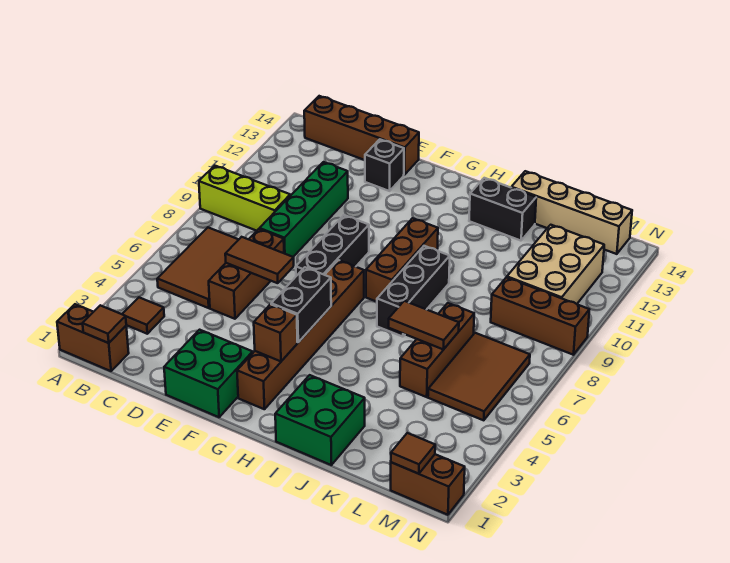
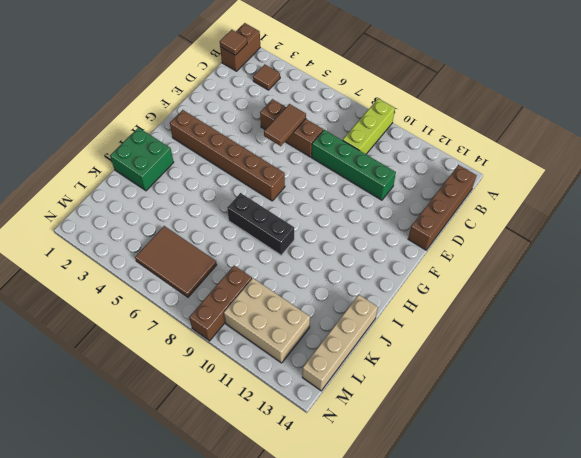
none -> brown tile B5:C7 level 1
none -> green brick E1:F2 level 1
none -> black brick E13 level 1

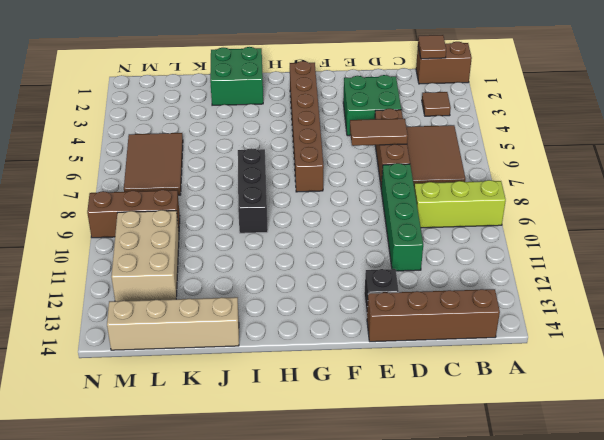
green brick D3:E4 level 1 -> green brick E1:F2 level 1
none -> black brick F7:F9 level 1
none -> brown brick H8:H10 level 1
none -> black brick I13:J13 level 1

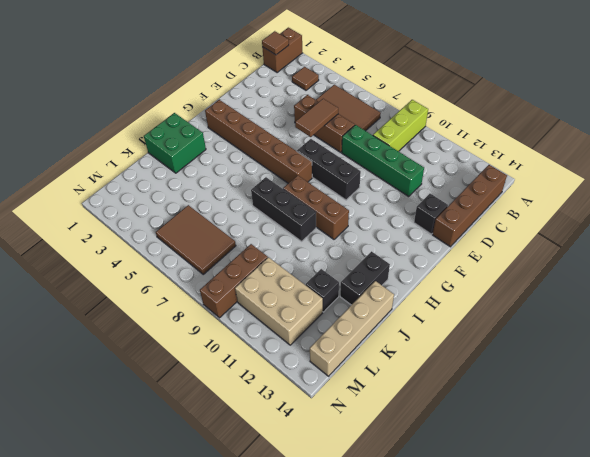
black brick K12 level 1 -> none
none -> green brick E1:F2 level 1
none -> brown brick K5:K7 level 1
none -> brown brick M1:N1 level 1

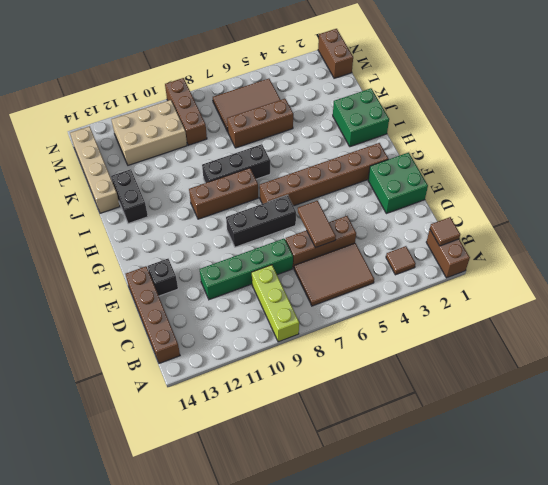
none -> brown brick G3 level 2
none -> black brick G4:G5 level 2
none -> brown tile J6:K6 level 2

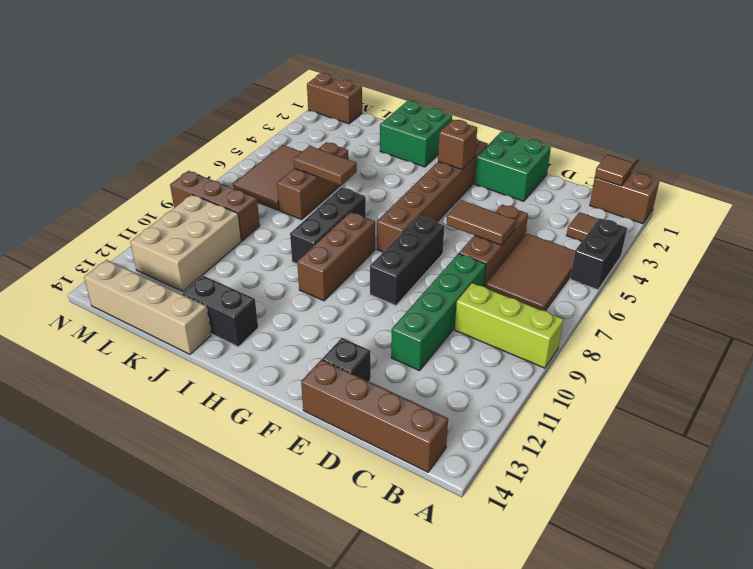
black brick A4:A5 level 1 -> black brick G4:G5 level 2
none -> brown tile M1 level 2

